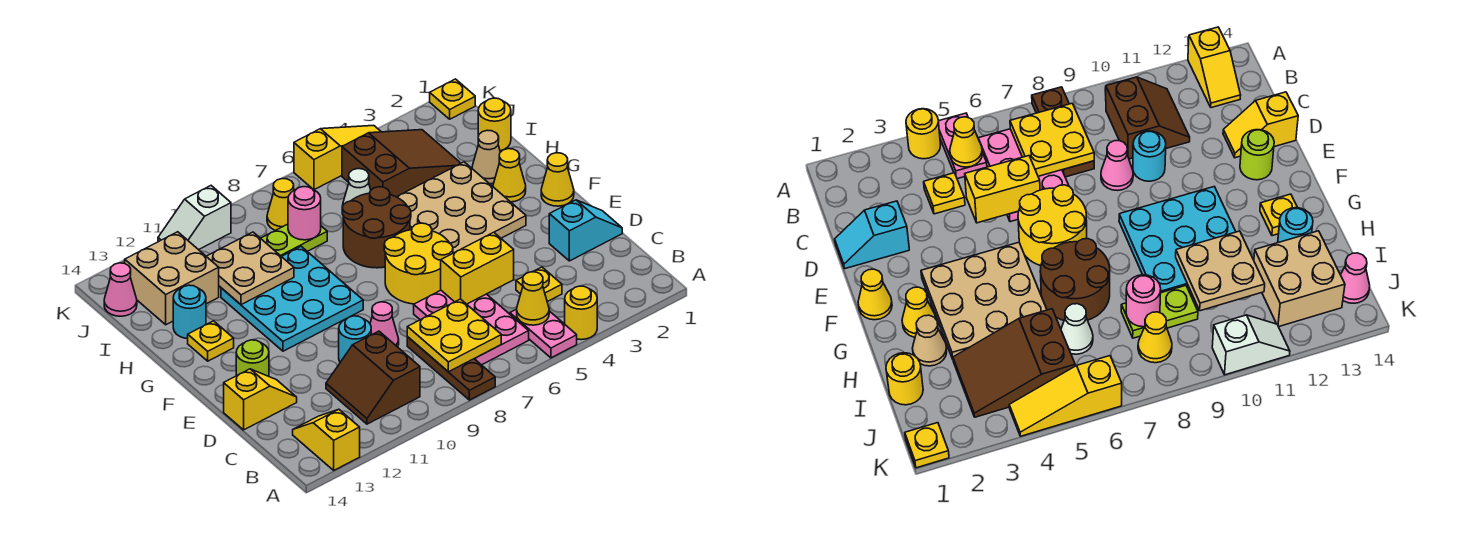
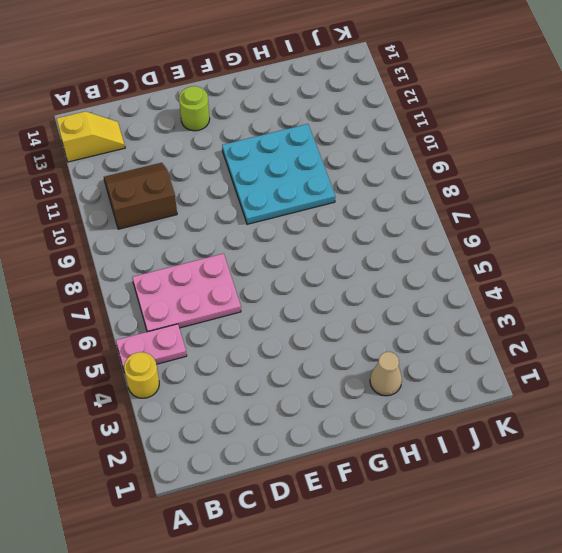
none -> brown plate A8:C8 level 1
none -> yellow plate C4 level 1
none -> cyan slope D1:D2 level 1 top 2
none -> pink cone D9 level 1

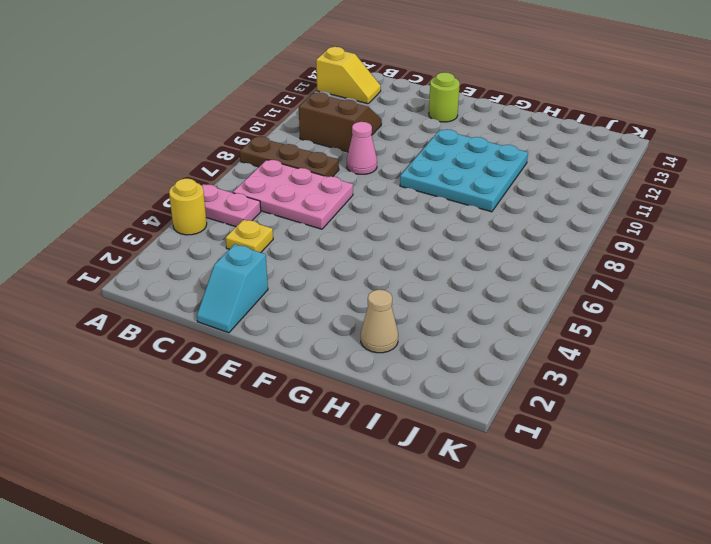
none -> cyan round brick D10 level 1
none -> yellow slope D13:D14 level 1 top 14
none -> yellow round brick E6:F7 level 1
none -> yellow cone F1 level 1

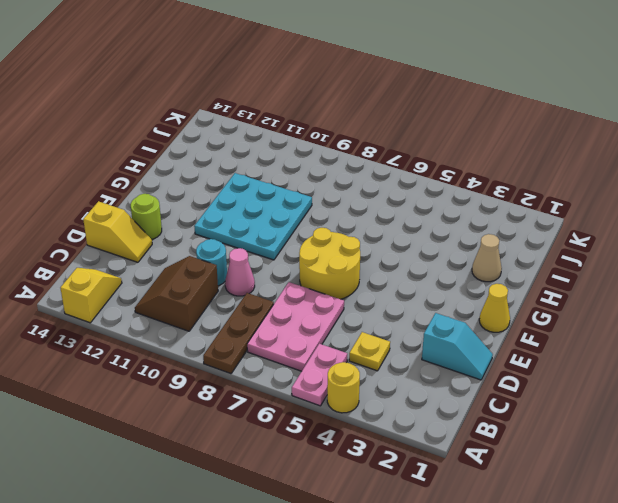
none -> tan plate F3:H5 level 1
none -> yellow cone G2 level 1
none -> brown round brick G6:H7 level 1
none -> yellow plate G13 level 1

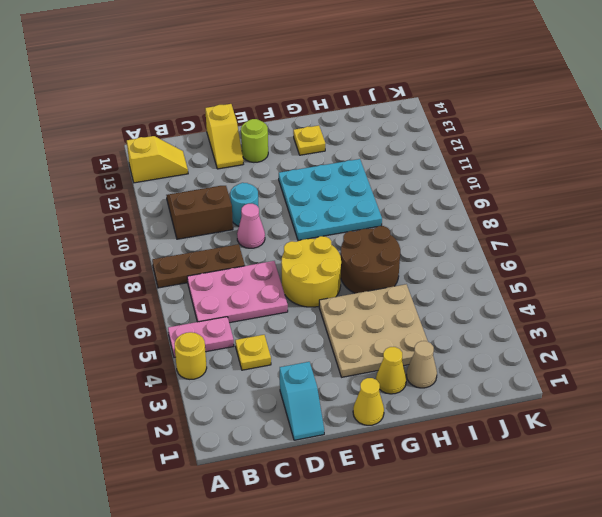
none -> cyan round brick H13 level 1
none -> yellow round brick I1 level 1
none -> brown slope I3:J5 level 1 top 5
none -> white cone I6 level 1

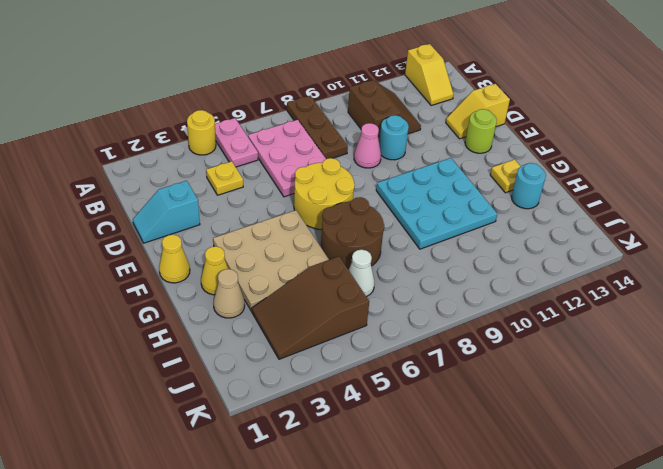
none -> yellow round brick I1 level 1
none -> lime plate I8:I9 level 1
none -> tan brick I12:J13 level 1
none -> yellow cone J8 level 1

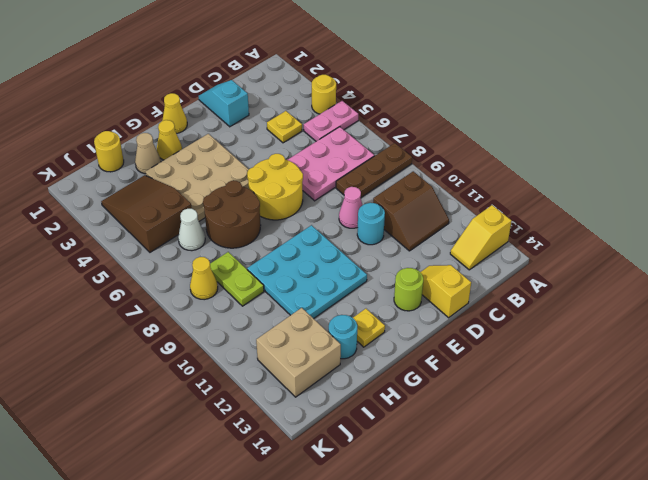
none -> pink cone J14 level 1
none -> yellow plate K1 level 1
none -> yellow slope K4:K6 level 1 top 6
none -> white slope K10:K11 level 1 top 10

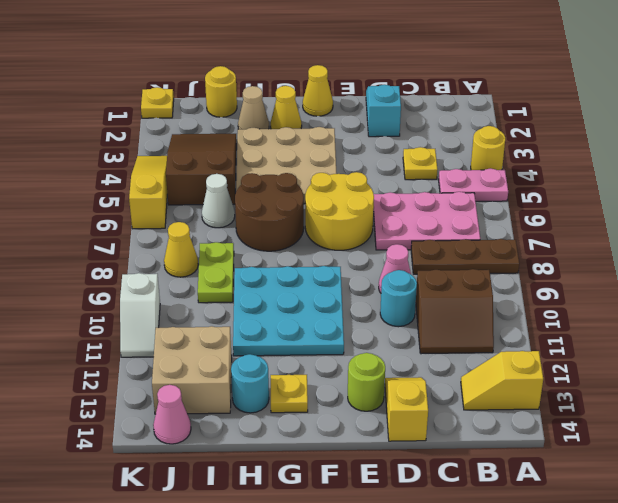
none -> yellow cone B5 level 2
none -> yellow plate B7:C8 level 2
none -> yellow brick D5:D6 level 2
none -> tan plate H10:I11 level 2

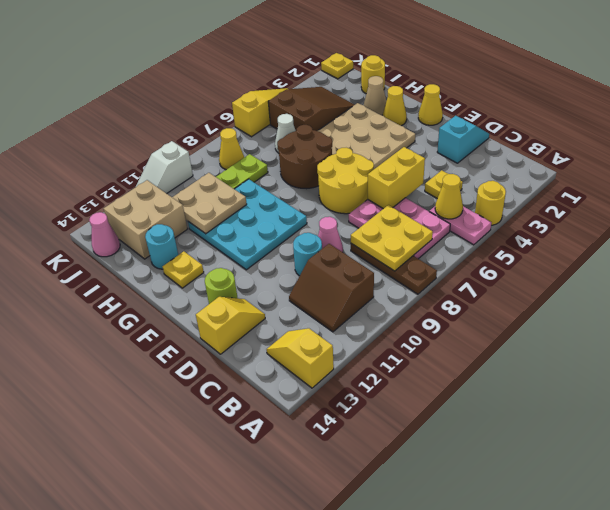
none -> pink round brick I8 level 2

